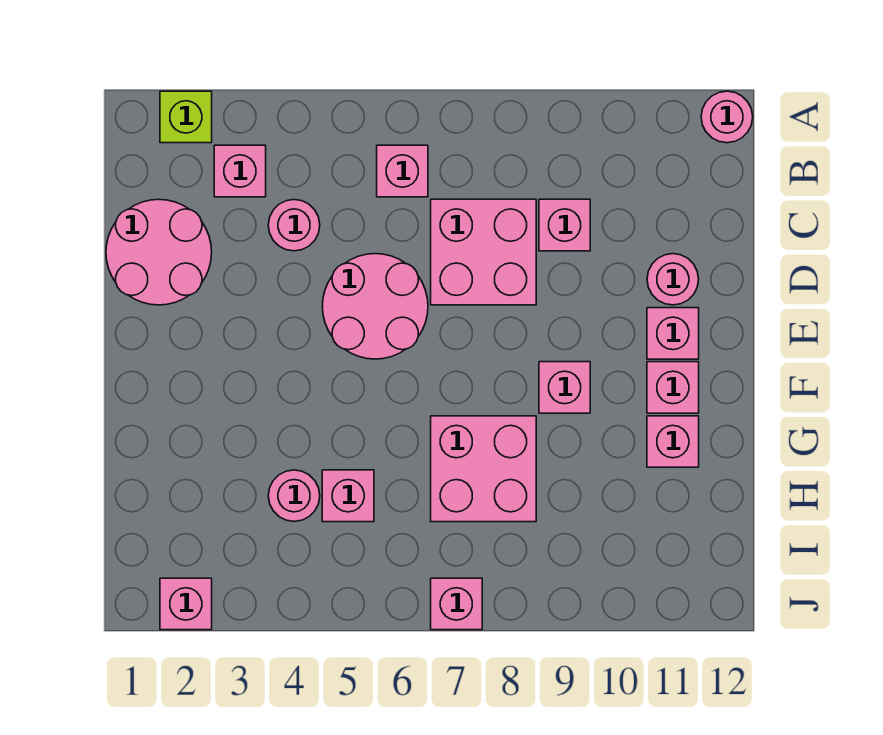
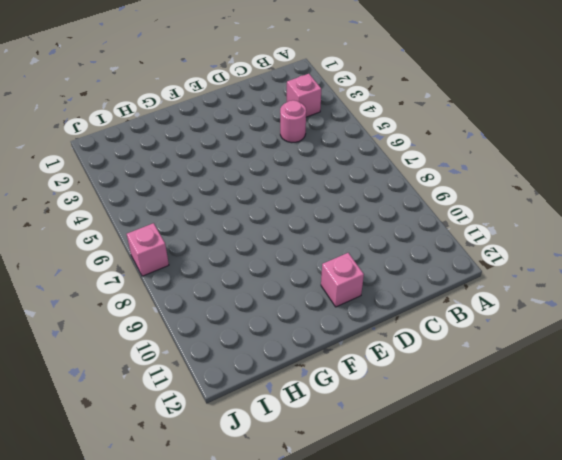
none -> lime brick A2 level 1
none -> pink round brick A12 level 1
none -> pink brick B6 level 1

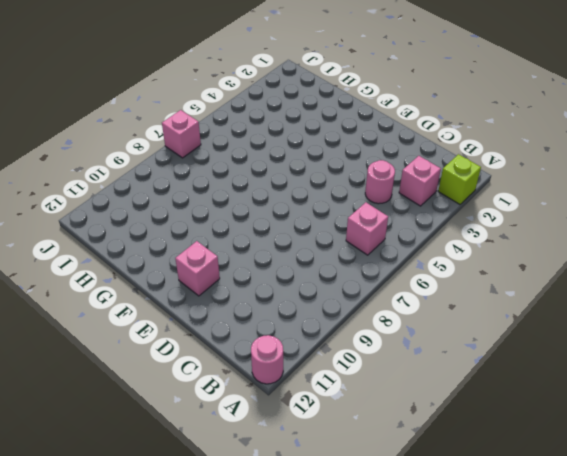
none -> pink round brick C1:D2 level 1
none -> pink brick C7:D8 level 1
none -> pink brick C9 level 1

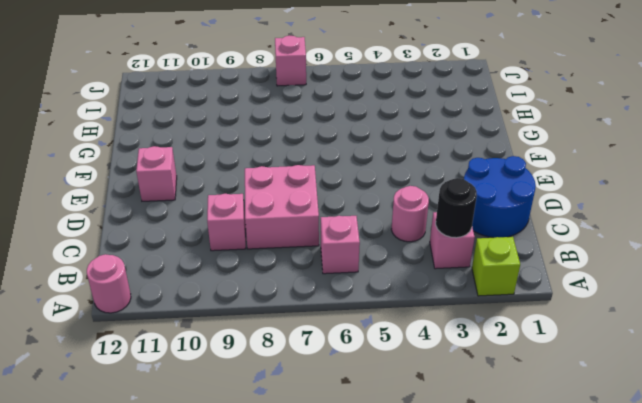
black round brick B3 level 2 -> none
blue round brick C1:D2 level 1 -> pink round brick C1:D2 level 1
none -> pink round brick D5:E6 level 1
none -> pink round brick D11 level 1
none -> pink brick F9 level 1

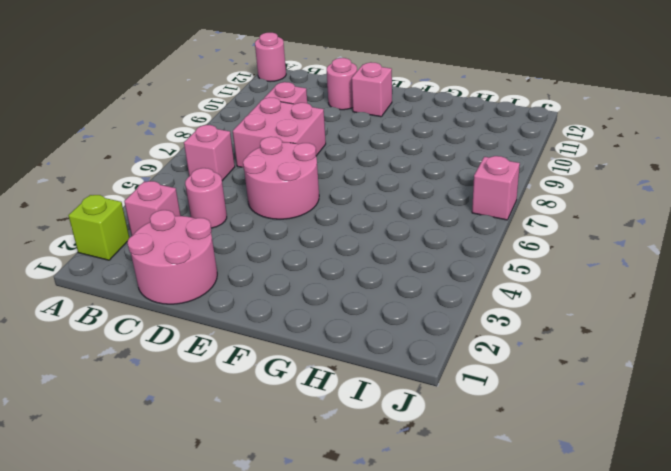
none -> pink brick F9 level 1
none -> pink brick F11 level 1
none -> pink brick G7:H8 level 1

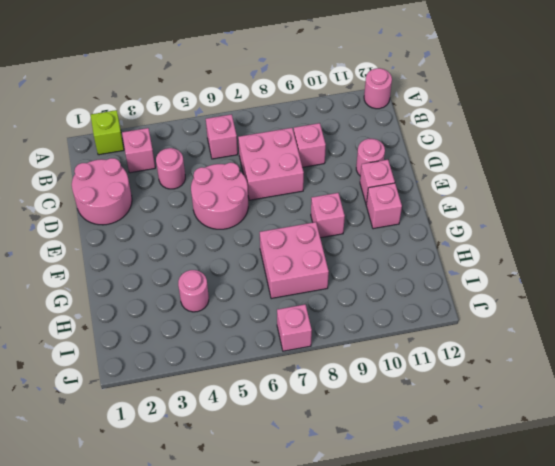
none -> pink brick G11 level 1
none -> pink brick H5 level 1
none -> pink brick J2 level 1

